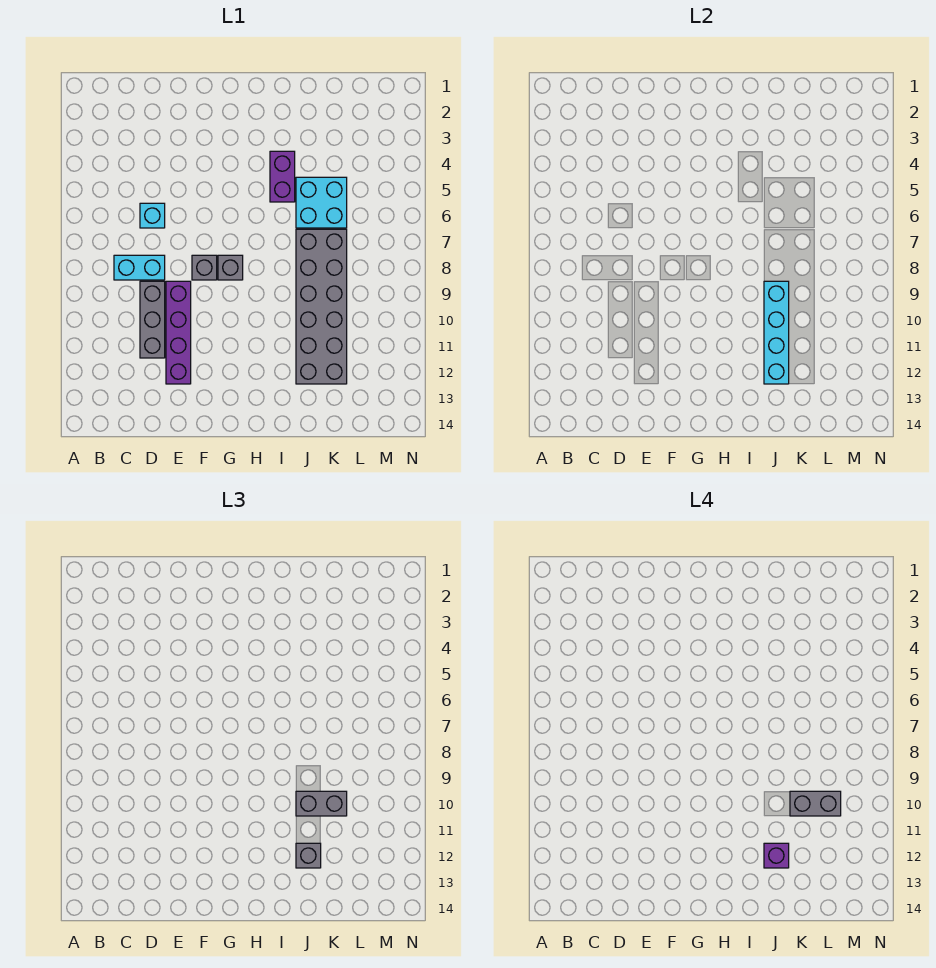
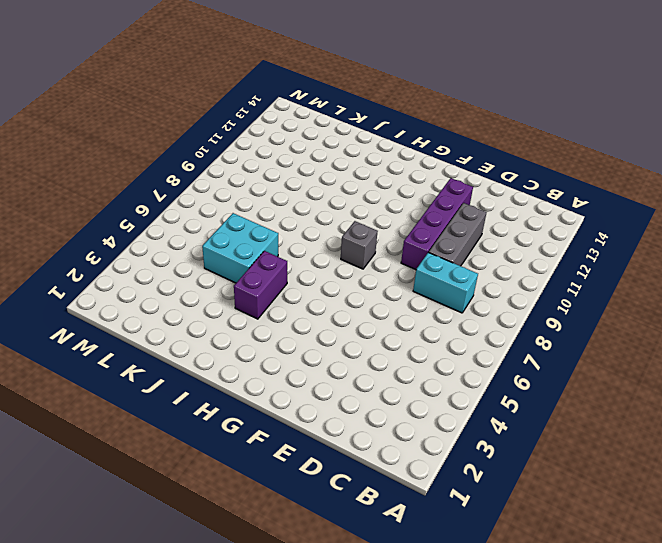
none -> cyan brick D6 level 1
none -> grey brick F8 level 1
none -> grey brick J7:K12 level 1

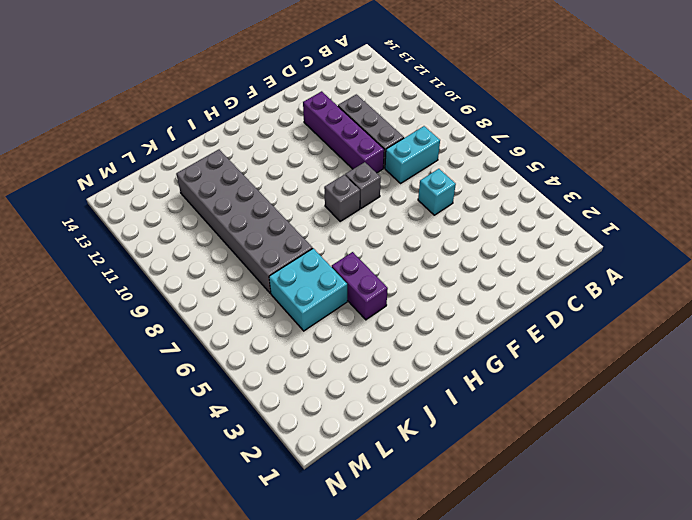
none -> cyan brick J9:J12 level 2
none -> grey brick J10:K10 level 3
none -> grey brick J12 level 3

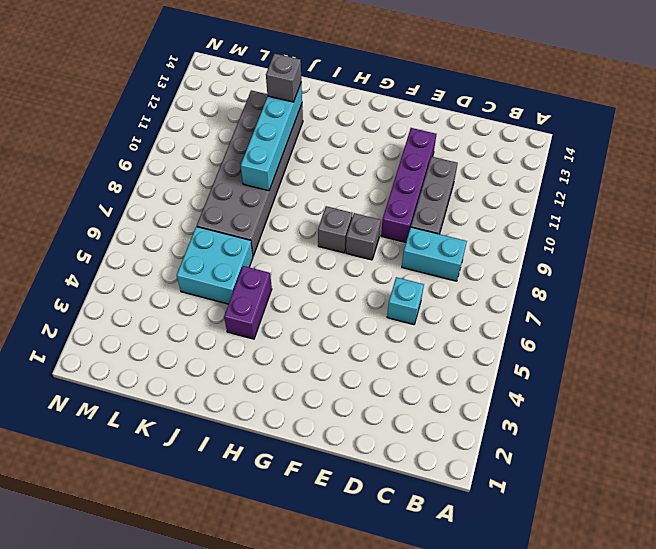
none -> grey brick J10:K10 level 3
none -> purple brick J12 level 4
none -> grey brick K10:L10 level 4

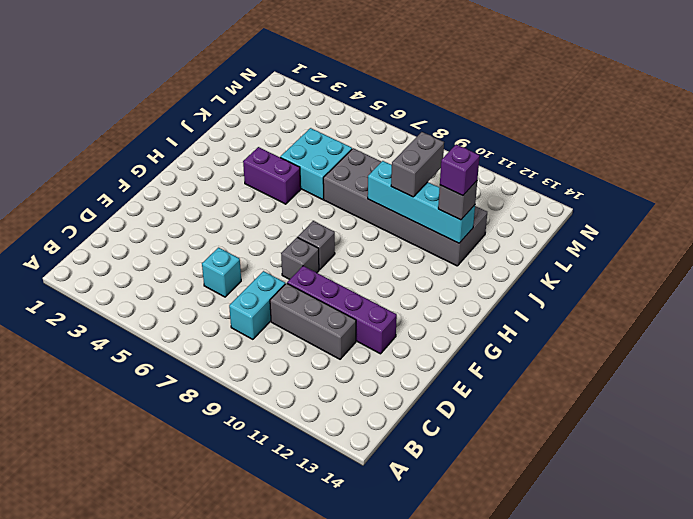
none -> grey brick K10:L10 level 4

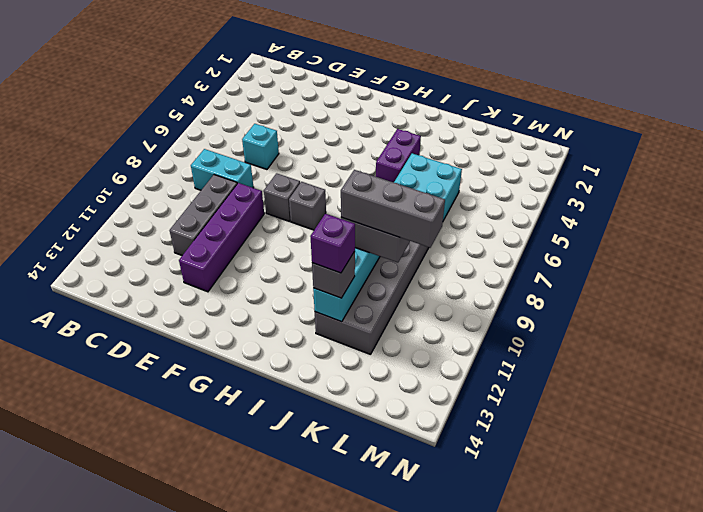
grey brick J10:L10 level 4 -> grey brick K10:L10 level 4

